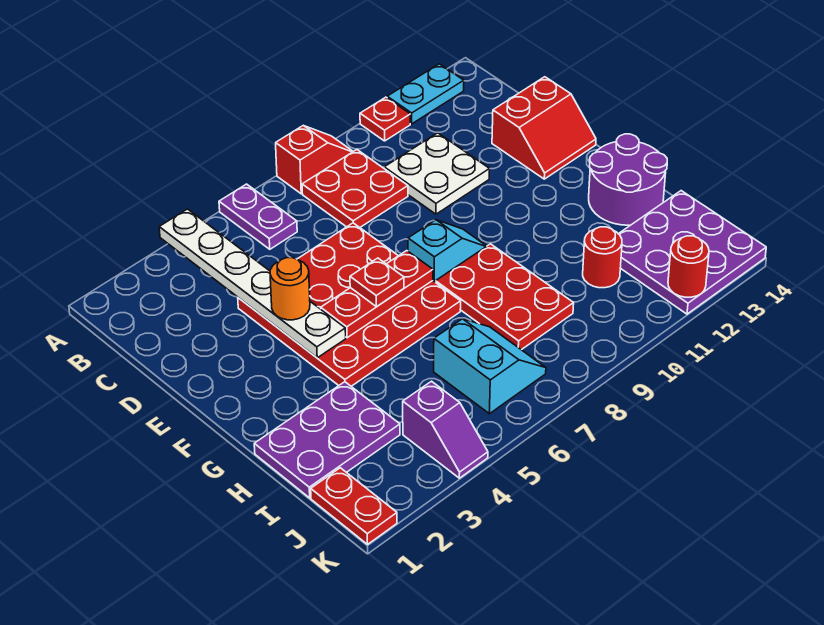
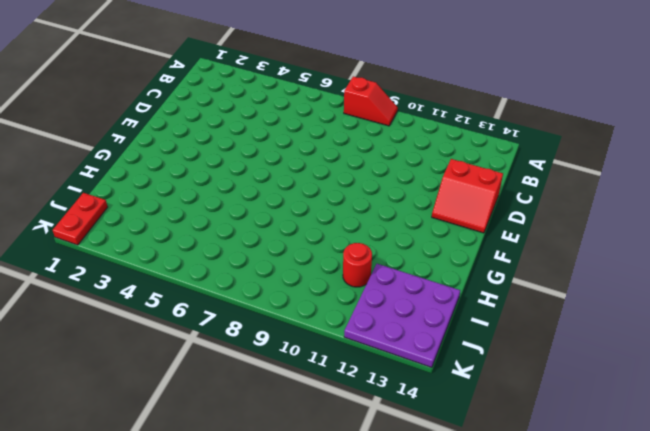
none -> purple plate A6:B6 level 1
none -> red plate A11 level 1
none -> cyan plate A12:A13 level 1

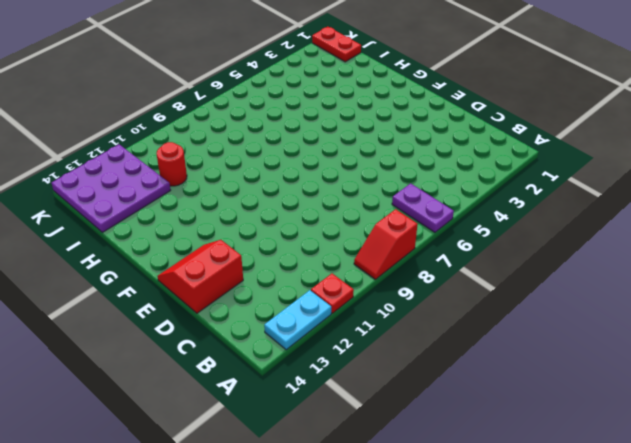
none -> red plate B8:C9 level 1
none -> white plate C10:D11 level 1
none -> red plate D4:G7 level 1

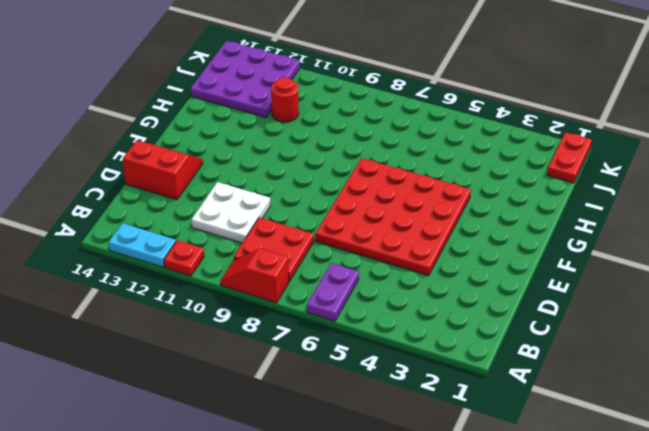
none -> cyan slope F8:F9 level 1 top 8
none -> red plate G8:I9 level 1
none -> purple round brick G13:H14 level 1

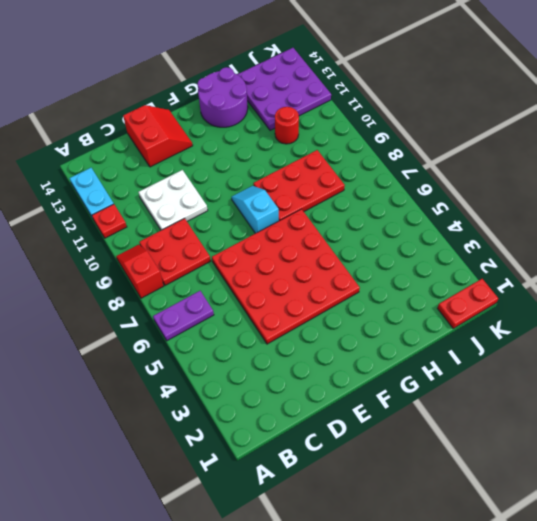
none -> purple plate H1:I3 level 1
none -> cyan slope I6:J7 level 1 top 6
none -> purple slope J4:K4 level 1 top J

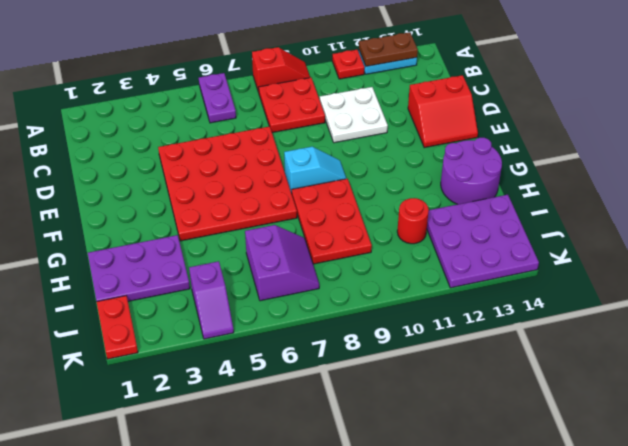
brown plate A12:A13 level 2 -> none
purple slope I6:J7 level 1 top 6 -> cyan slope I6:J7 level 1 top 6
none -> white plate A4:F4 level 2
none -> red plate F5:F7 level 2
none -> red round brick K12 level 2

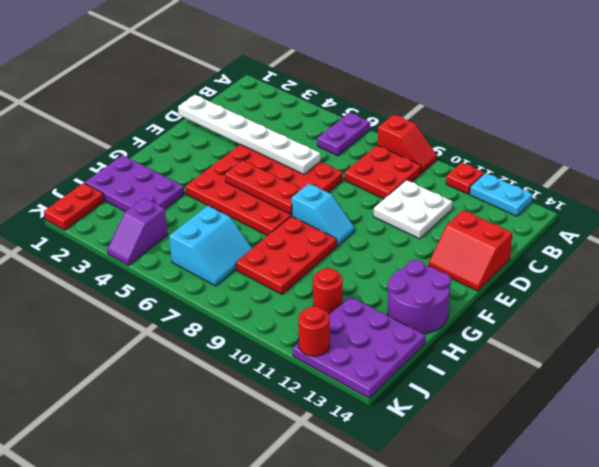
white plate D1:D6 level 2 -> white plate A4:F4 level 2
none -> orange round brick E4 level 3
none -> red plate F6 level 3

